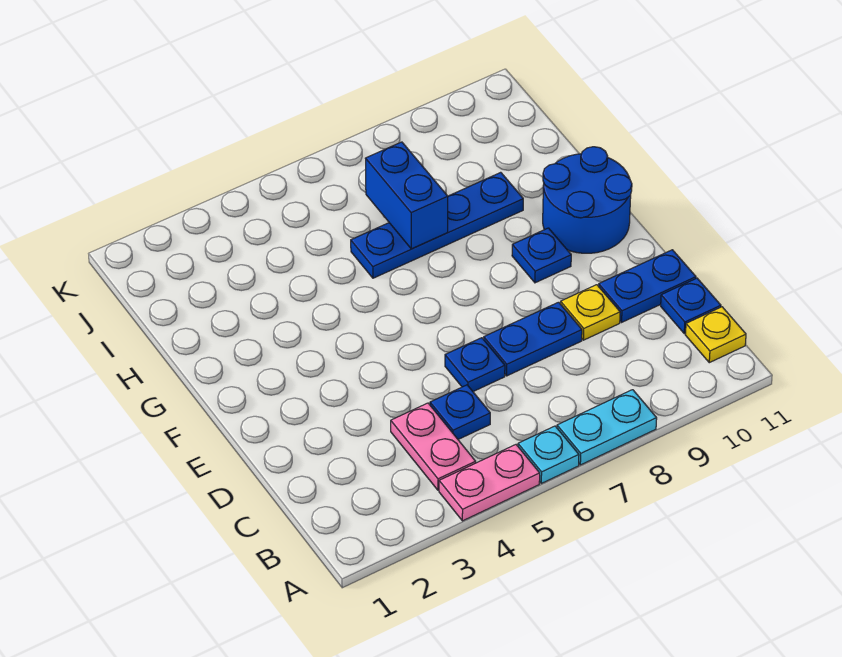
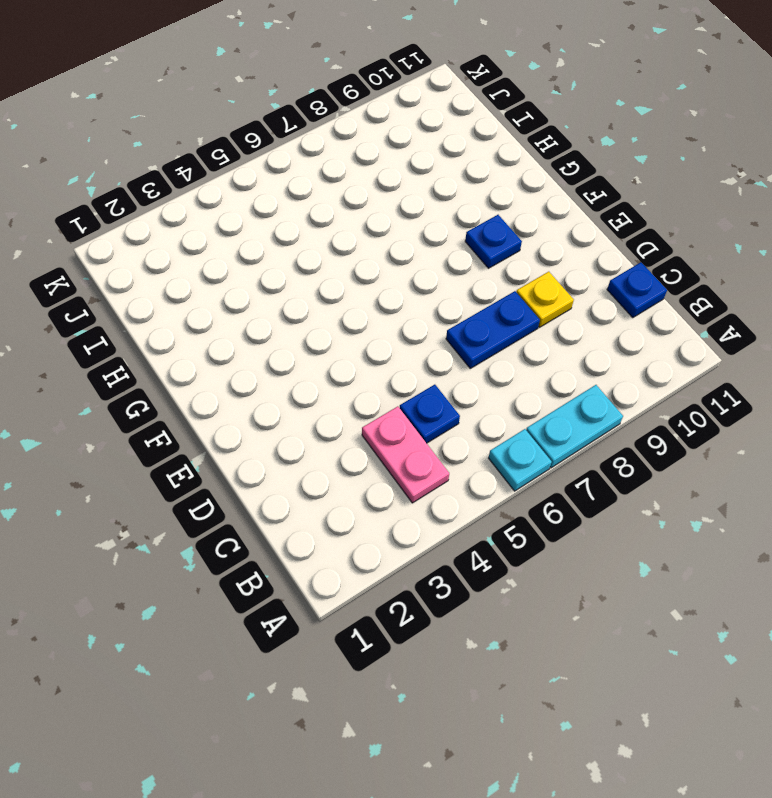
none -> pink plate A4:A5 level 1
none -> yellow plate B11 level 1
none -> blue plate D6 level 1

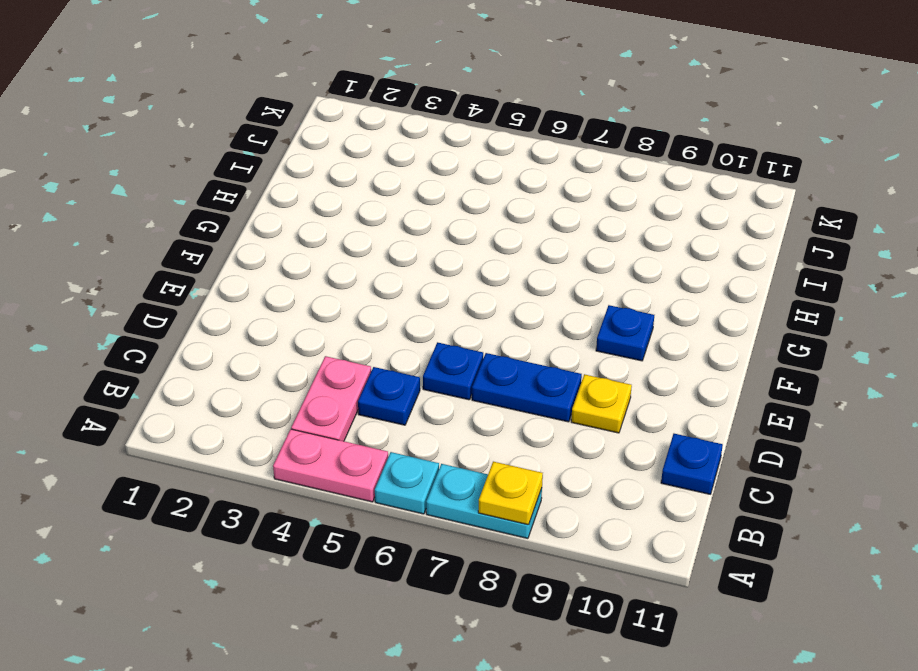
yellow plate A8 level 2 -> yellow plate B11 level 1
none -> blue plate D10:D11 level 1
none -> blue round brick F10:G11 level 1
none -> blue plate H6:H9 level 1

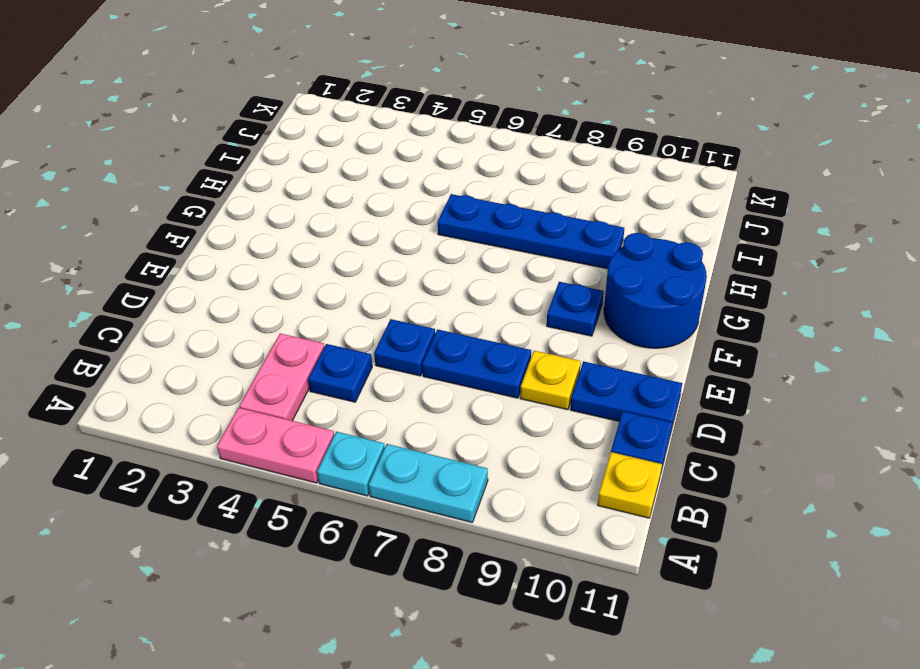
none -> blue brick H7:I7 level 2

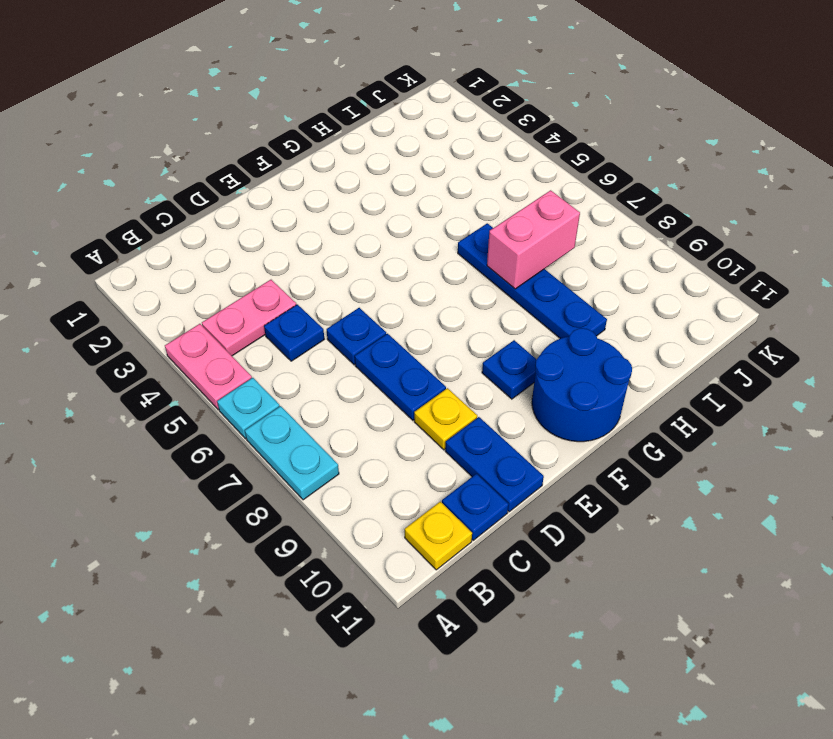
pink brick H7:I7 level 2 -> blue brick H7:I7 level 2

